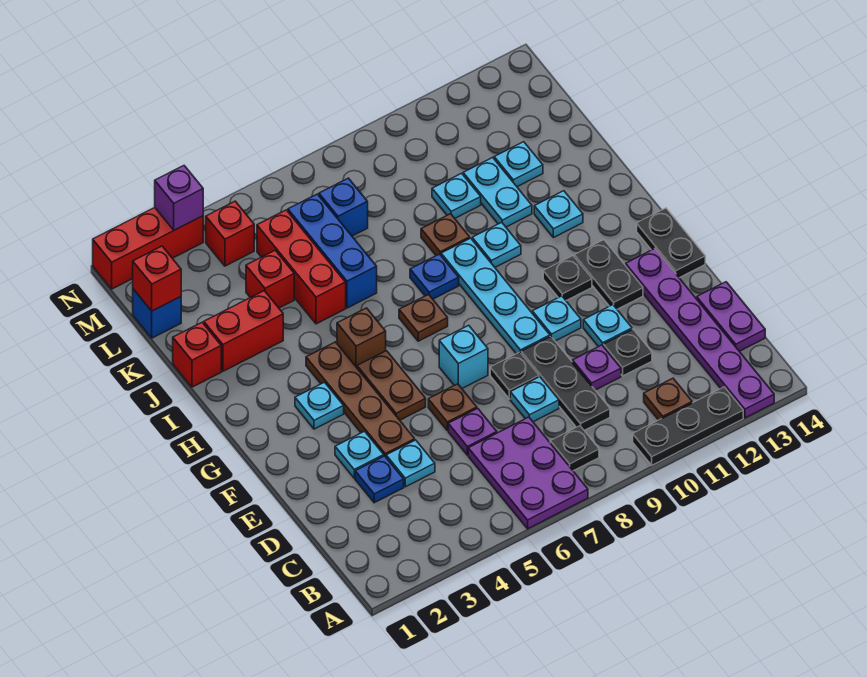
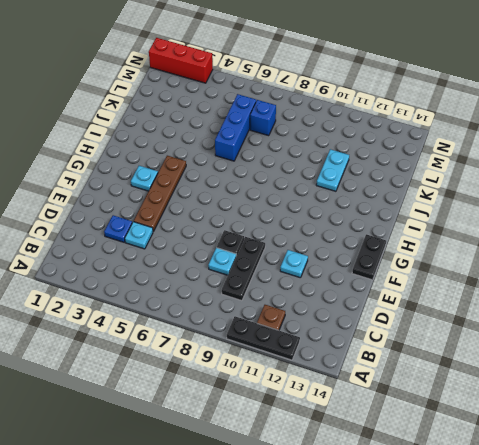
none -> purple plate A6:C7 level 1
none -> purple plate A13:F13 level 1
none -> black plate B8 level 1
none -> purple plate C14:D14 level 1

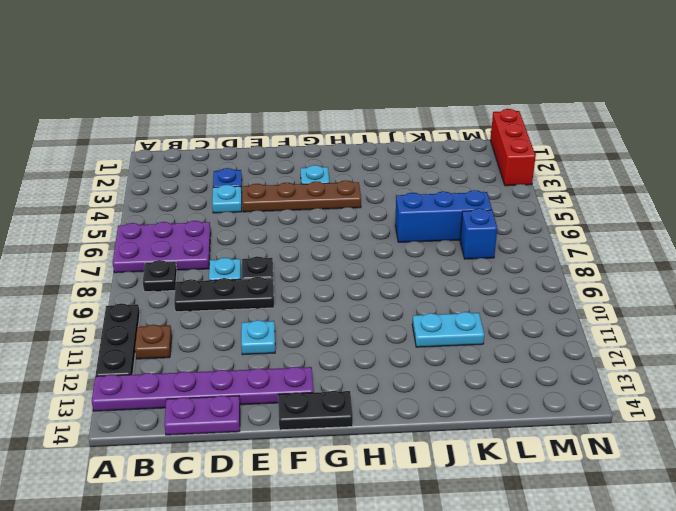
none -> purple plate D6 level 1
none -> purple plate D10 level 1
none -> black plate D11 level 1
none -> cyan plate E3 level 1

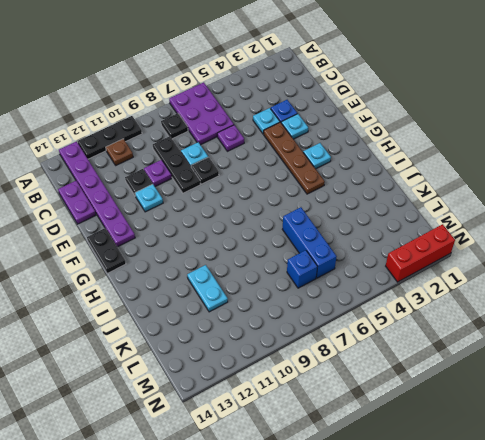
none -> brown plate E6 level 1
none -> brown plate F5:G5 level 1
none -> cyan brick F7 level 1
none -> cyan plate F9:I9 level 1

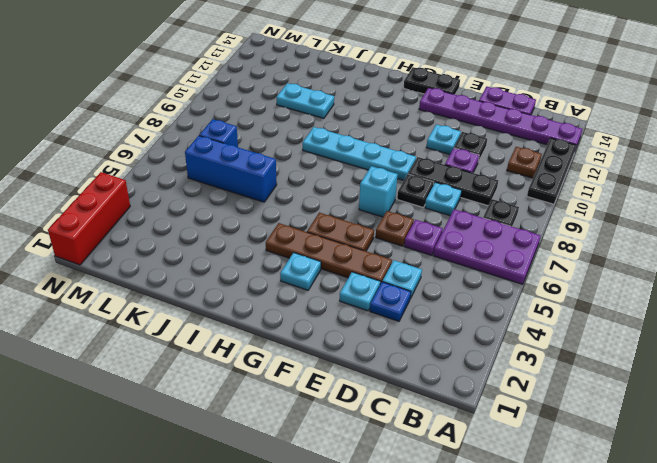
none -> cyan plate F10 level 1
none -> black plate F12:G12 level 1
none -> black plate G11 level 1
none -> brown brick H5 level 1

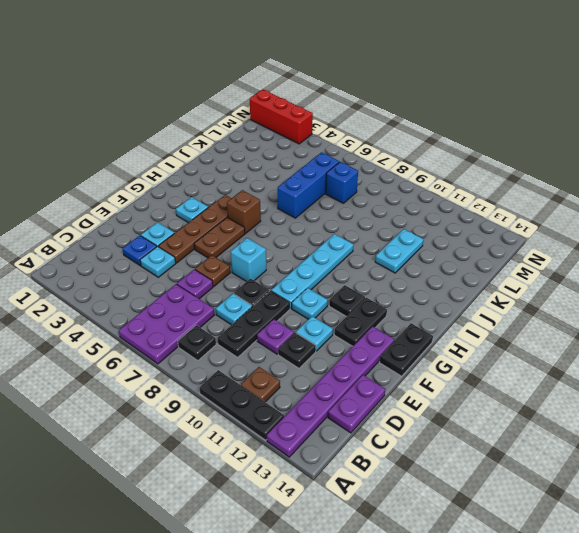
none -> brown plate H7 level 1
none -> blue plate I8 level 1
none -> cyan plate I10 level 1
none -> cyan plate I12 level 1

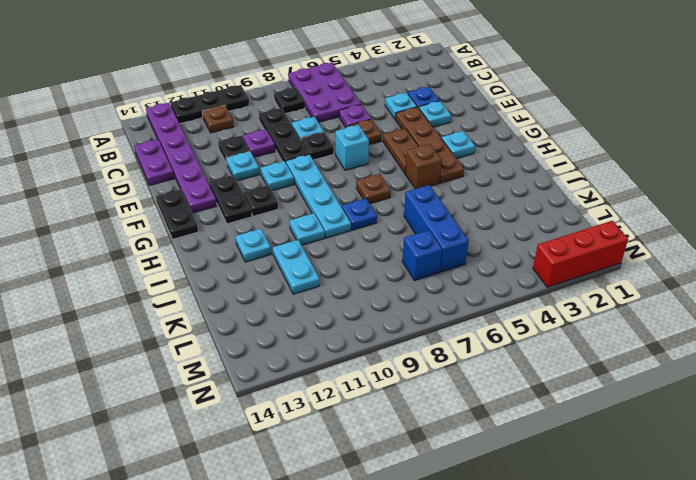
none -> red brick J1 level 1
none -> red brick J2:J3 level 1
none -> red brick J5:L5 level 1
none -> brown plate J9 level 1

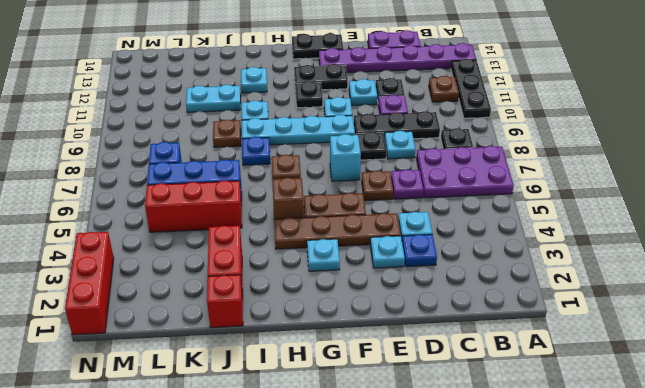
none -> red brick K4 level 1
none -> cyan plate K10 level 1
none -> cyan plate K12 level 1
none -> blue brick L1 level 1

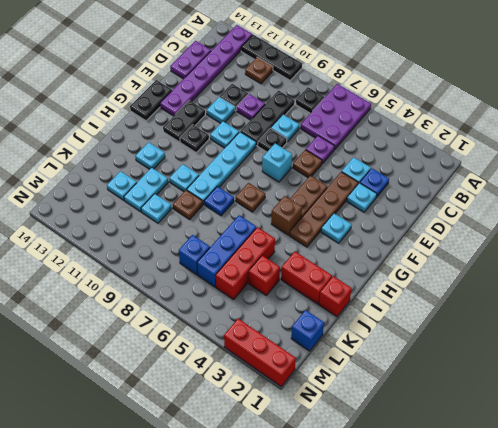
none -> red brick M4 level 1
none -> red brick L1 level 2
none -> purple brick N3 level 2

